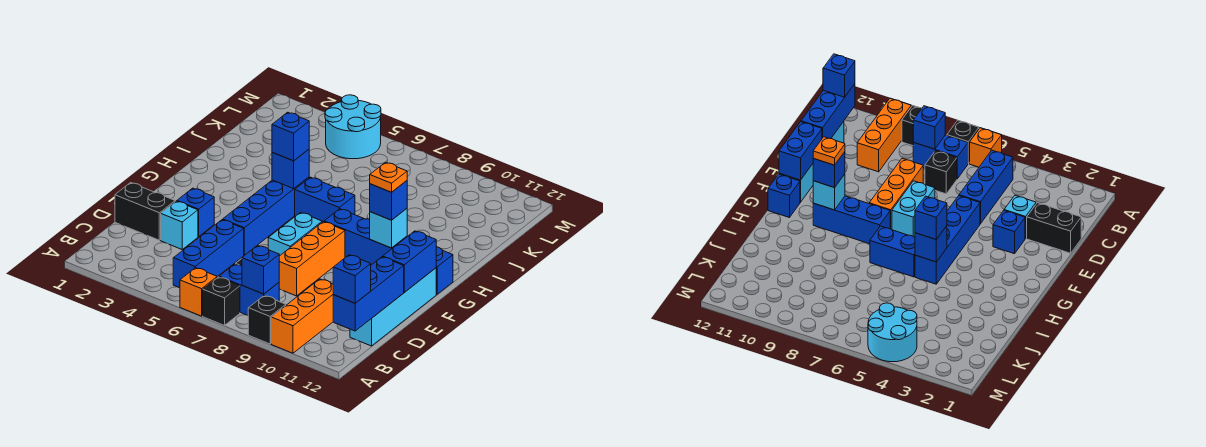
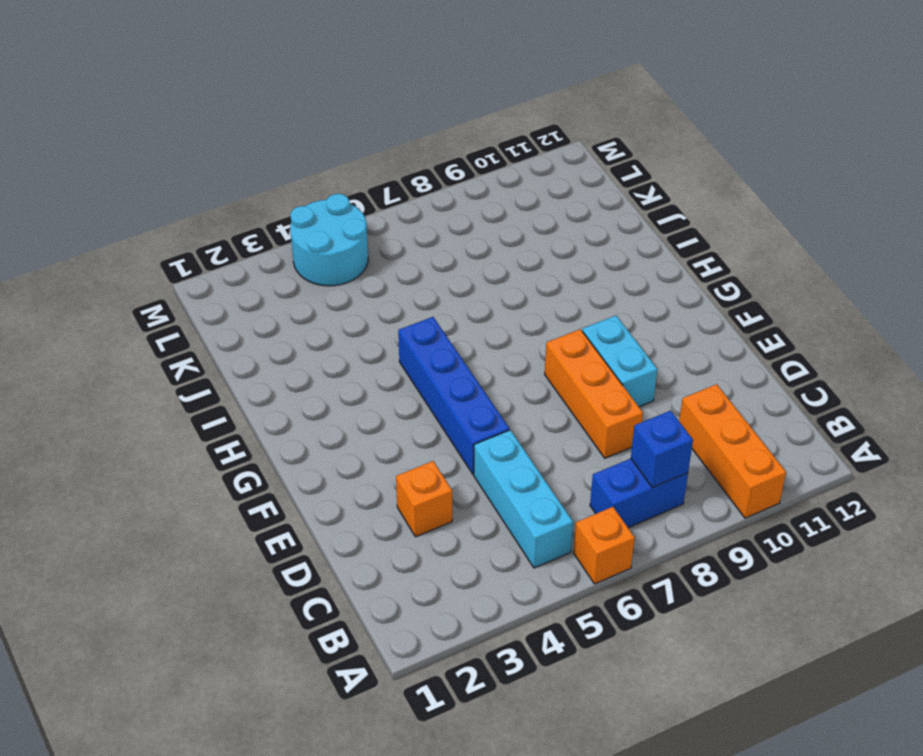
cyan brick B5:D5 level 1 -> blue brick B5:D5 level 1
orange brick D3 level 1 -> cyan brick D3 level 1
cyan brick E9:F9 level 1 -> cyan brick E7:F7 level 1
none -> black brick A7 level 1
none -> black brick A9 level 1
none -> black brick C7 level 1

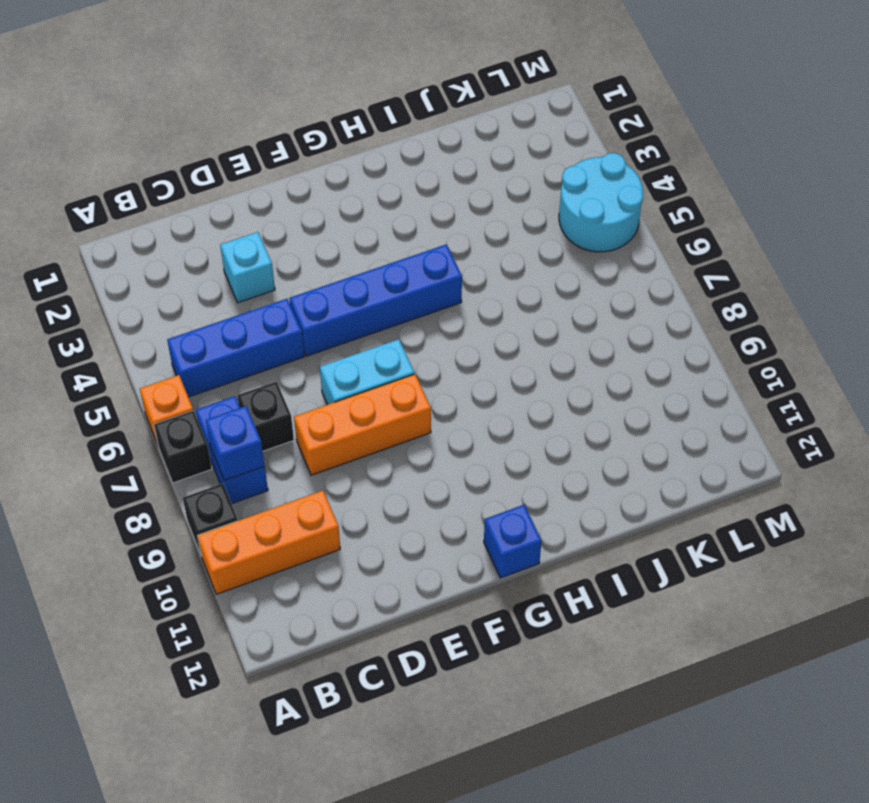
none -> cyan brick C12:F12 level 1
none -> black brick D1:D2 level 1
none -> blue brick E3 level 1

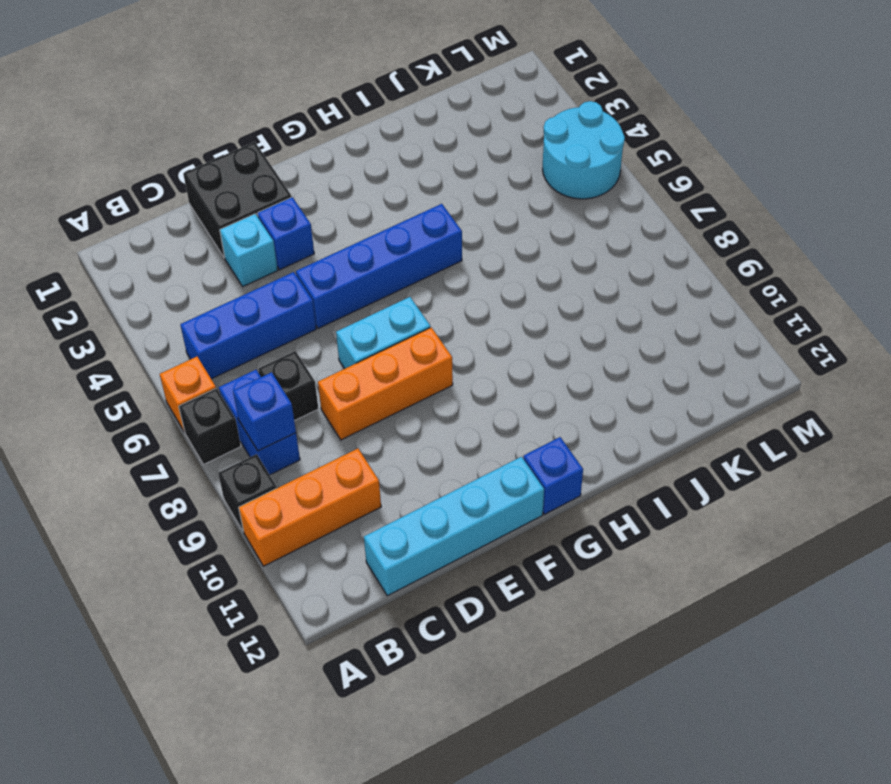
black brick D1:E2 level 1 -> black brick D1:D2 level 1
none -> blue brick G8:G10 level 1
none -> blue brick H6:H7 level 1
none -> blue brick B12:D12 level 2

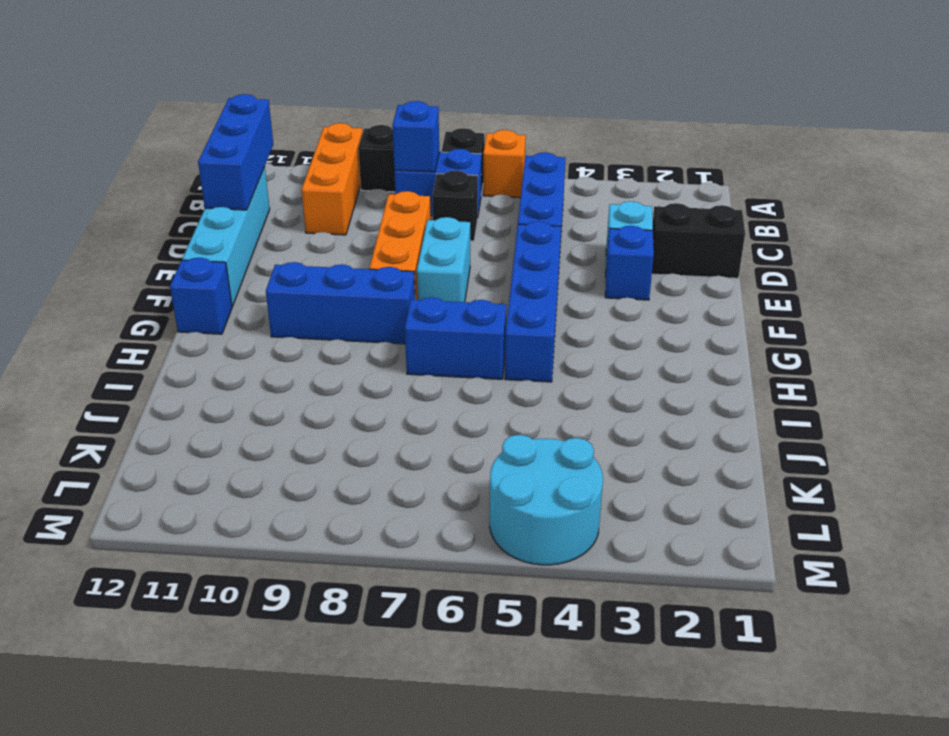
none -> blue brick E12:F12 level 2
none -> cyan brick G10 level 2
none -> blue brick H5 level 2

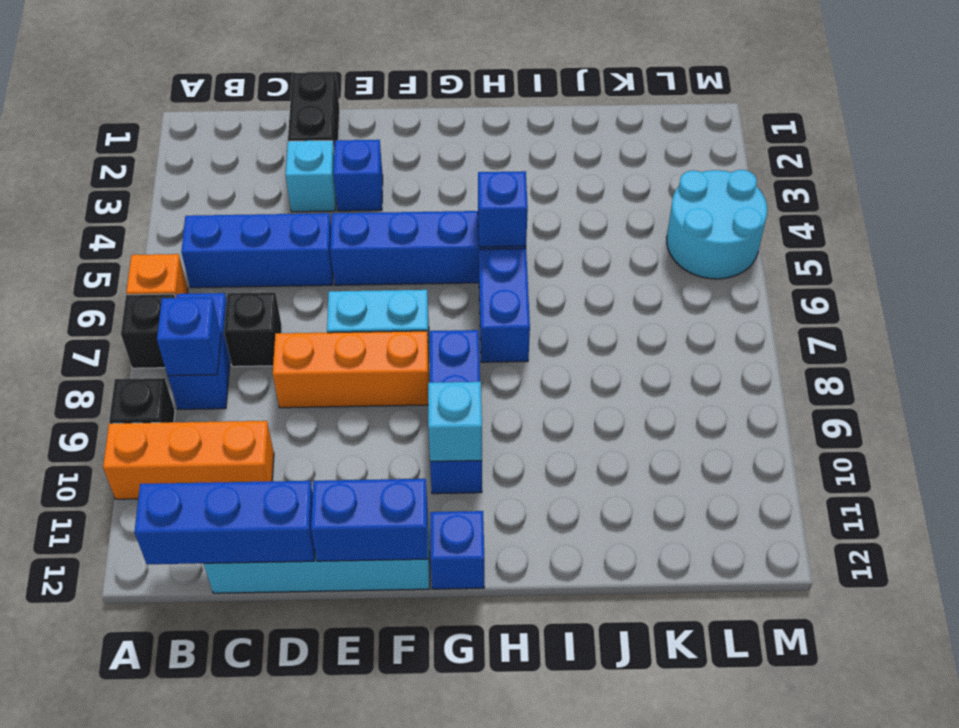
none -> blue brick B12 level 3
none -> blue brick G10 level 3
none -> blue brick H5 level 3

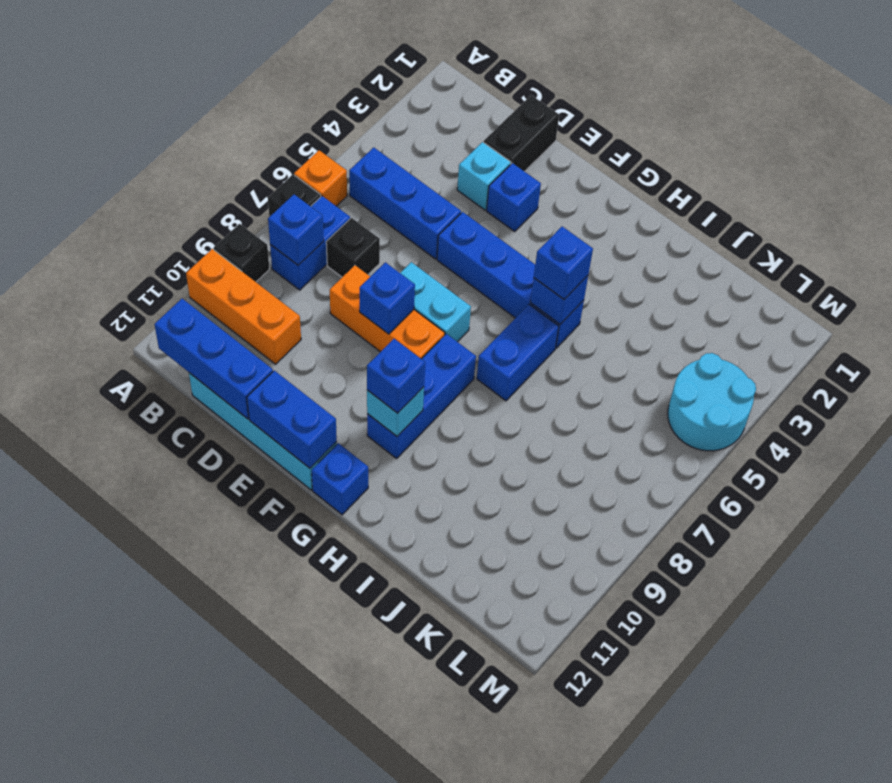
blue brick E8 level 2 -> blue brick B12 level 3
none -> orange plate G10 level 4

